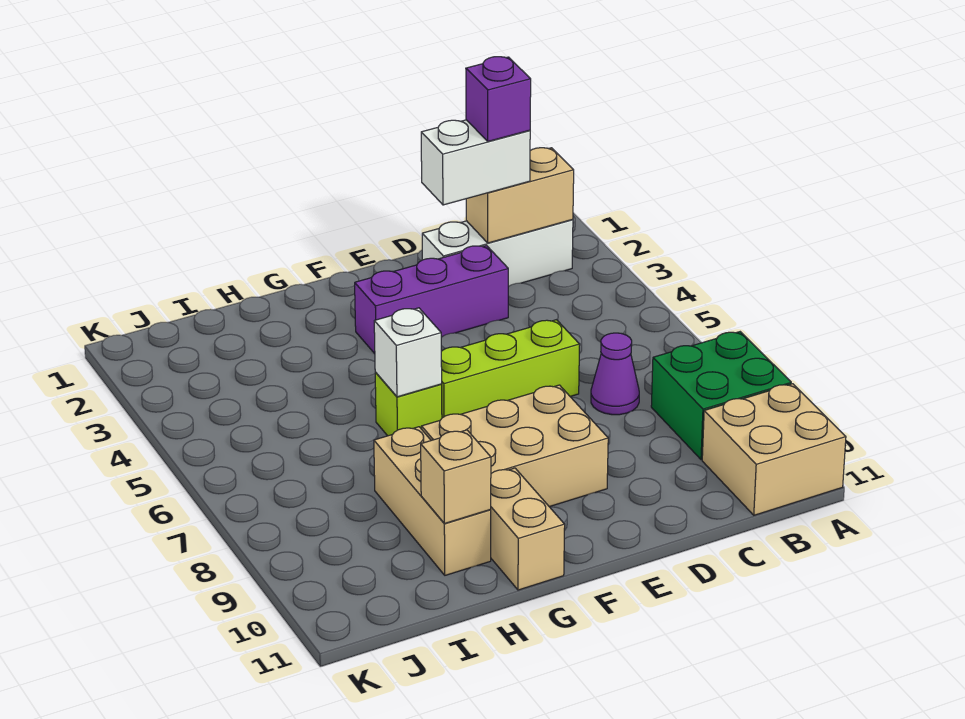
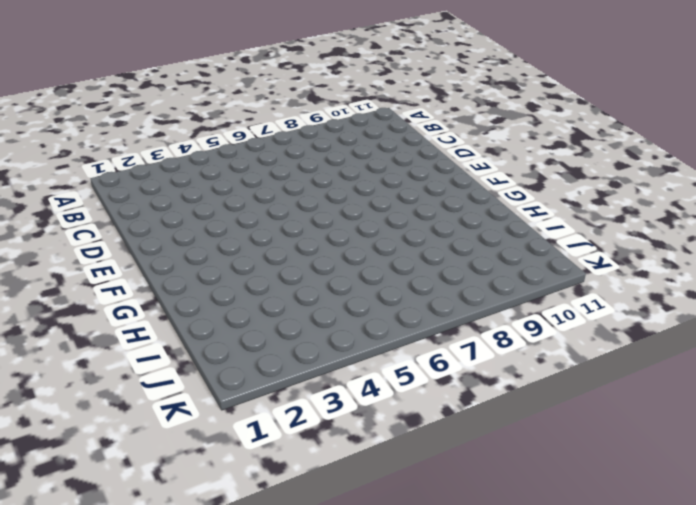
none -> green brick A8:B9 level 1
none -> tan brick A10:B11 level 1
none -> white brick B2:D2 level 1

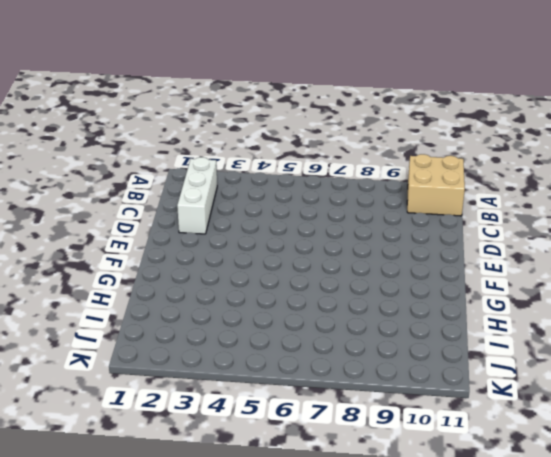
none -> green brick A8:B9 level 1
none -> purple cone C7 level 1
none -> purple brick D3:F3 level 1

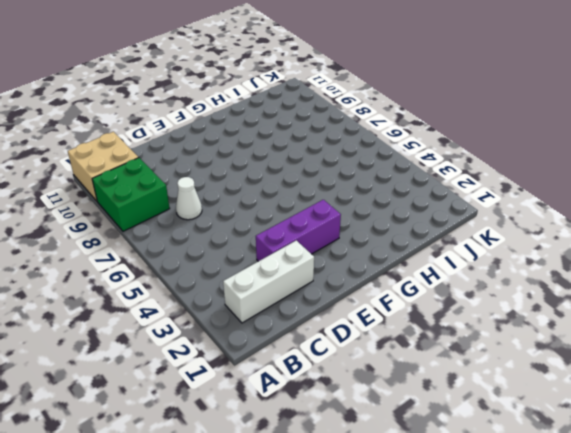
white cone C7 level 1 -> purple cone C7 level 1
none -> lime brick D6:F6 level 1
none -> tan brick E8:G9 level 1
none -> lime brick G6 level 1

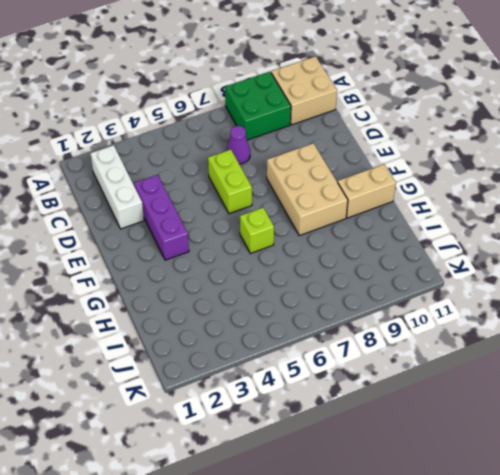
lime brick D6:E6 level 1 -> lime brick D6:F6 level 1
none -> tan brick H8:H10 level 1
none -> tan brick B2:C2 level 2
none -> white brick G6 level 2

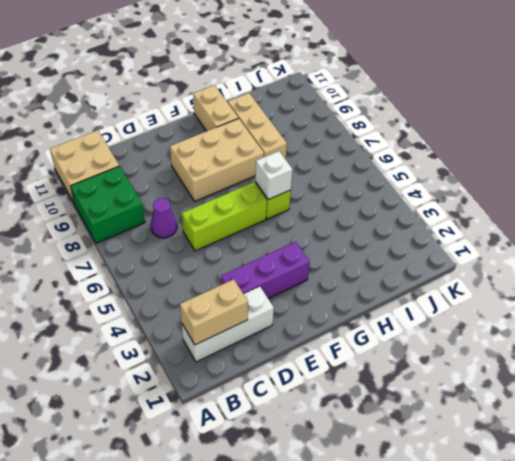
none -> tan brick H10 level 2
none -> white brick C2:D2 level 3
none -> purple brick C2 level 4

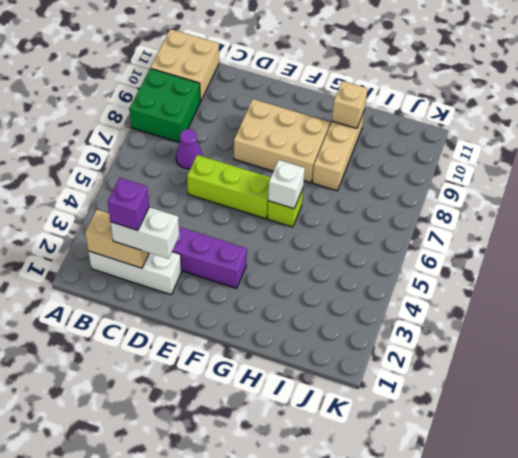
none -> tan brick G10:G11 level 1

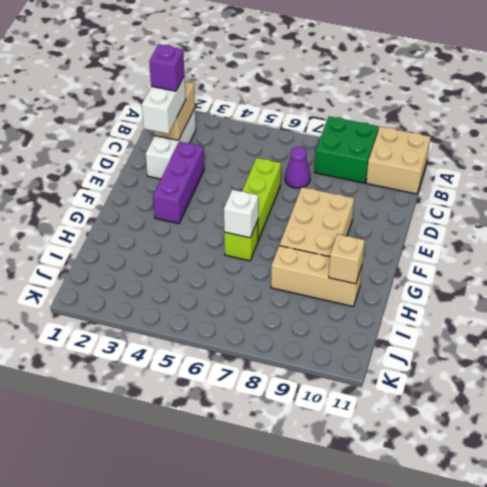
none -> tan brick G10:G11 level 1

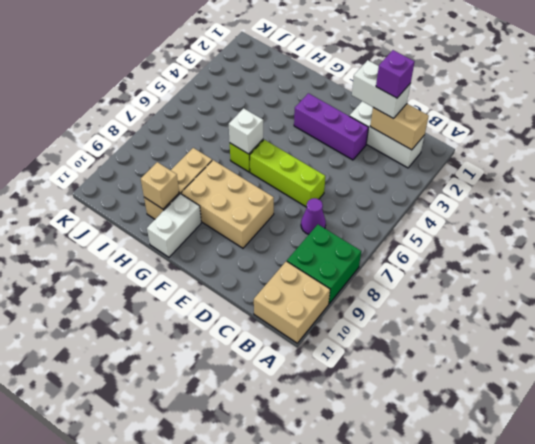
white brick G10:G11 level 1 -> tan brick G10:G11 level 1

